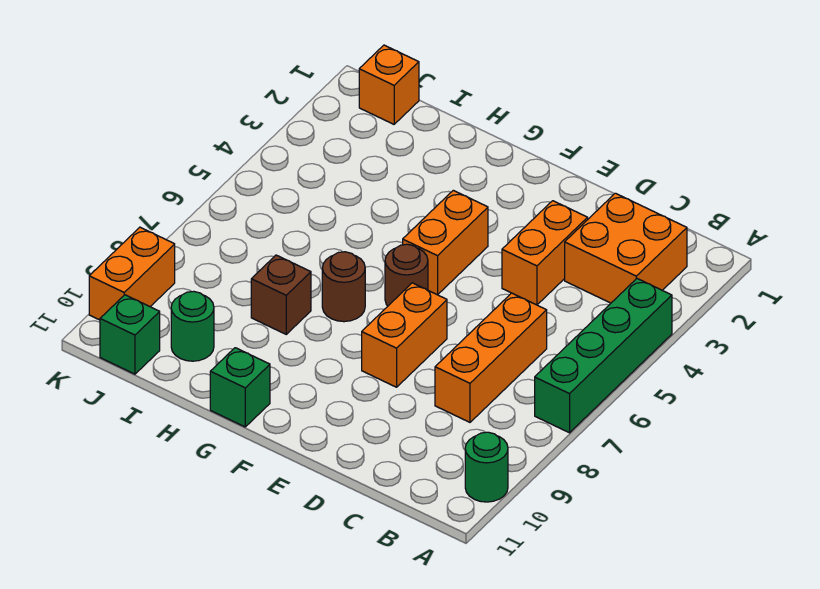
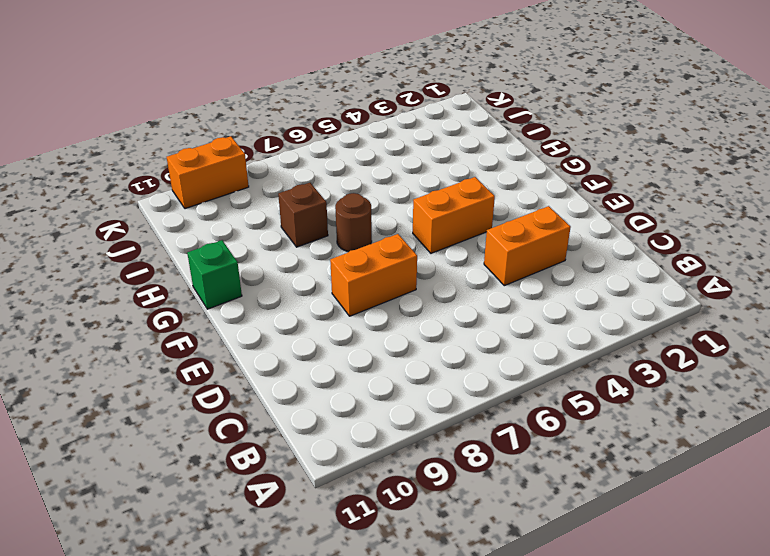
none -> green brick A4:A7 level 1
none -> green round brick A10 level 1
none -> orange brick B2:C3 level 1

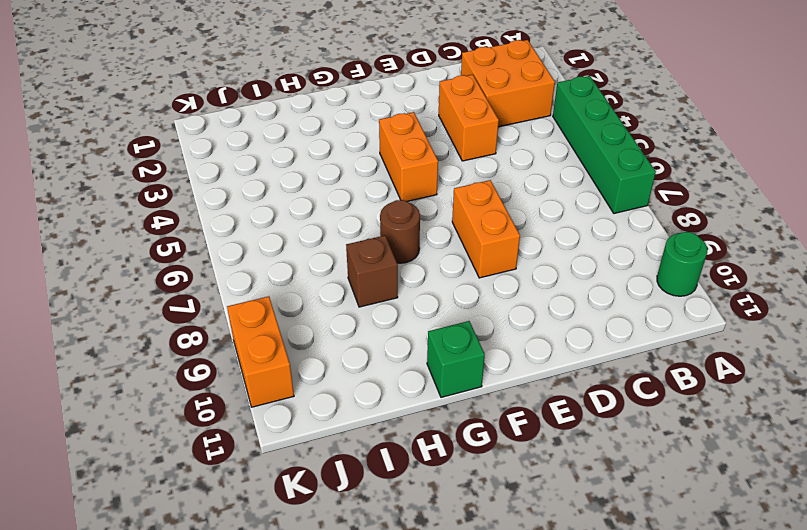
none -> orange brick C6:C8 level 1
none -> brown round brick F6 level 1
none -> green round brick I10 level 1

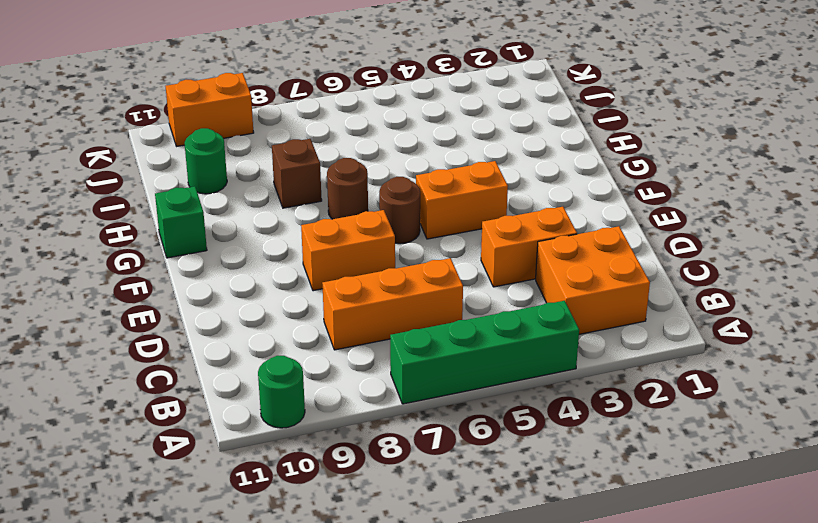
none -> orange brick J1 level 1
none -> green brick J11 level 1

